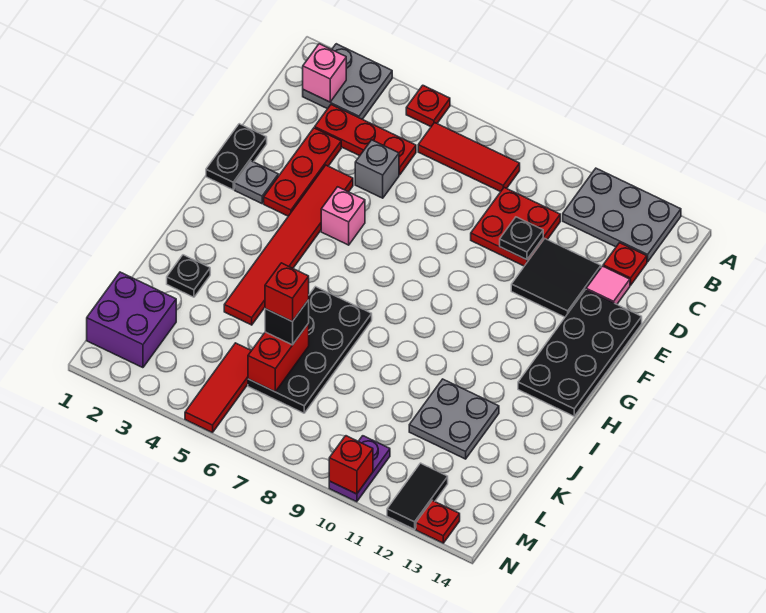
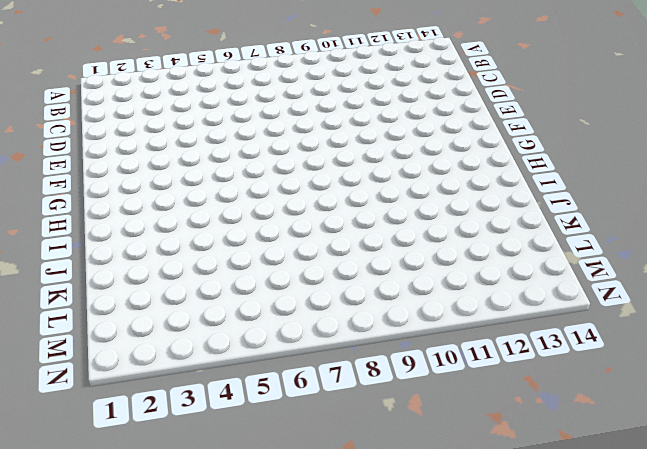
none -> grey plate A2:B3 level 1
none -> red plate A5 level 1
none -> grey plate A11:B13 level 1
none -> red tile B6:B8 level 1

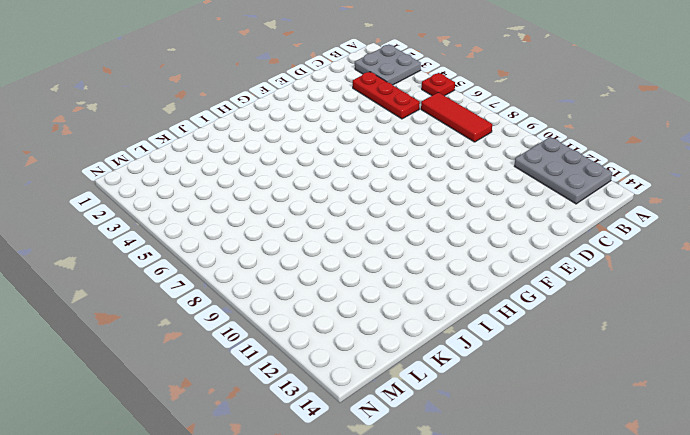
none -> red plate C9:D10 level 1
none -> red plate C13 level 1
none -> red plate D3:F3 level 1
none -> grey brick D5 level 1

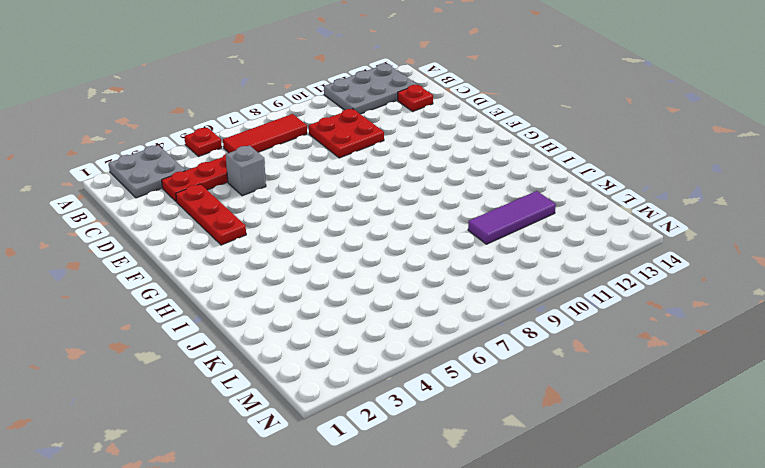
purple tile K10:K12 level 1 -> grey plate J11:K12 level 1
none -> black tile D11:E12 level 1
none -> pink tile D13 level 1
none -> black plate E1:F1 level 1
none -> red tile E4:J4 level 1

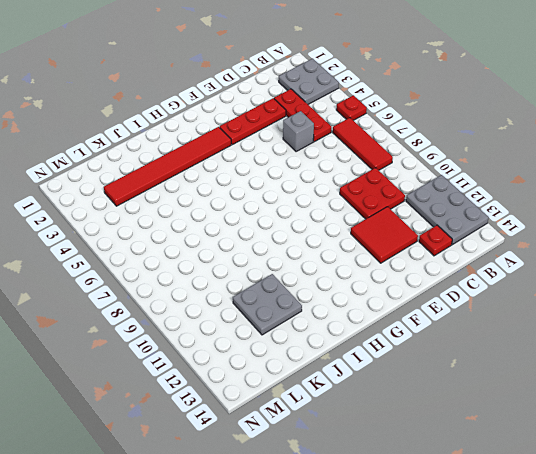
red tile D11:E12 level 1 -> black tile D11:E12 level 1
red tile G3:L3 level 1 -> red tile E4:J4 level 1
none -> pink tile D13 level 1
none -> black plate E1:F1 level 1
none -> black plate E13:H14 level 1
none -> grey plate F2 level 1

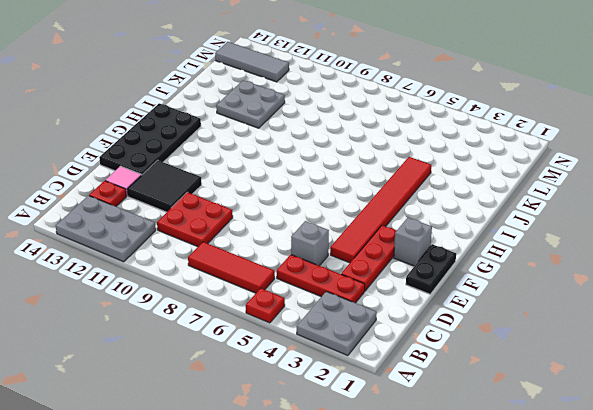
grey brick F2 level 1 -> grey plate F2 level 1
grey tile M12:M14 level 1 -> black tile M12:N12 level 1
none -> pink brick F5 level 1
none -> black plate I6:L7 level 1
none -> black plate J2 level 1
none -> purple brick L1:M2 level 1

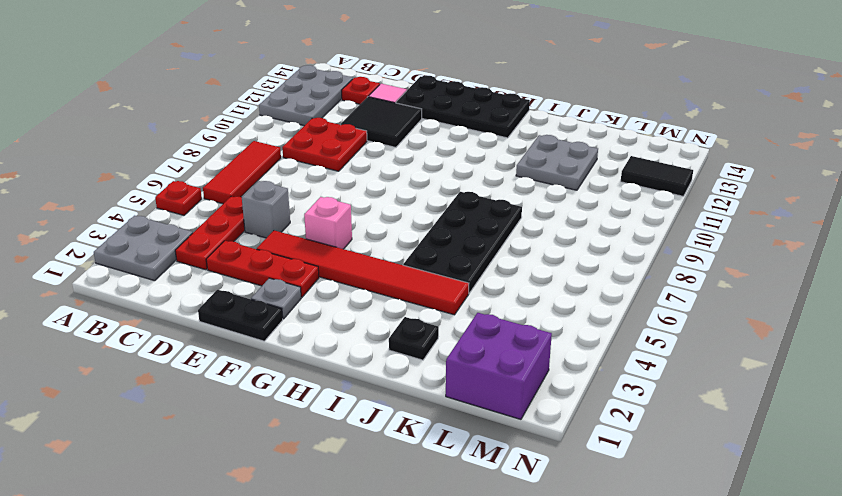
black plate I5:J8 level 1 -> black plate I6:L7 level 1
none -> red tile L5:N5 level 1
none -> purple plate M10:N10 level 1
none -> red plate N13 level 1
none -> pink brick B2 level 2

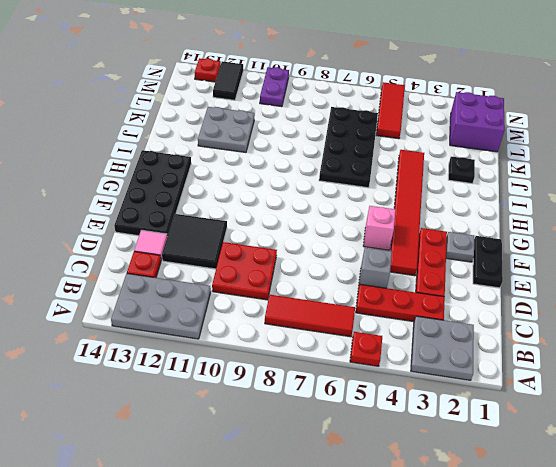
none -> pink brick B2 level 2
none -> black plate D10 level 2
none -> red brick K6:L6 level 2
none -> red brick N10 level 2

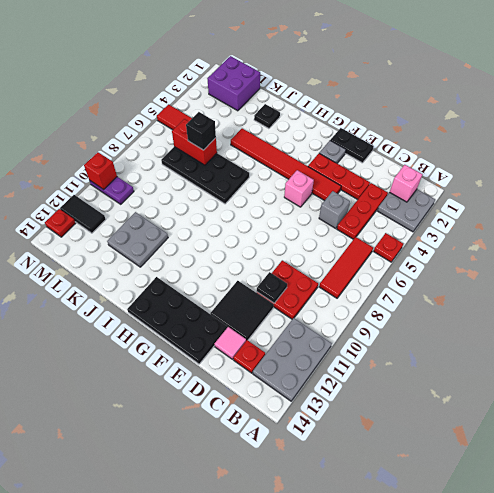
none -> red brick K6 level 4

